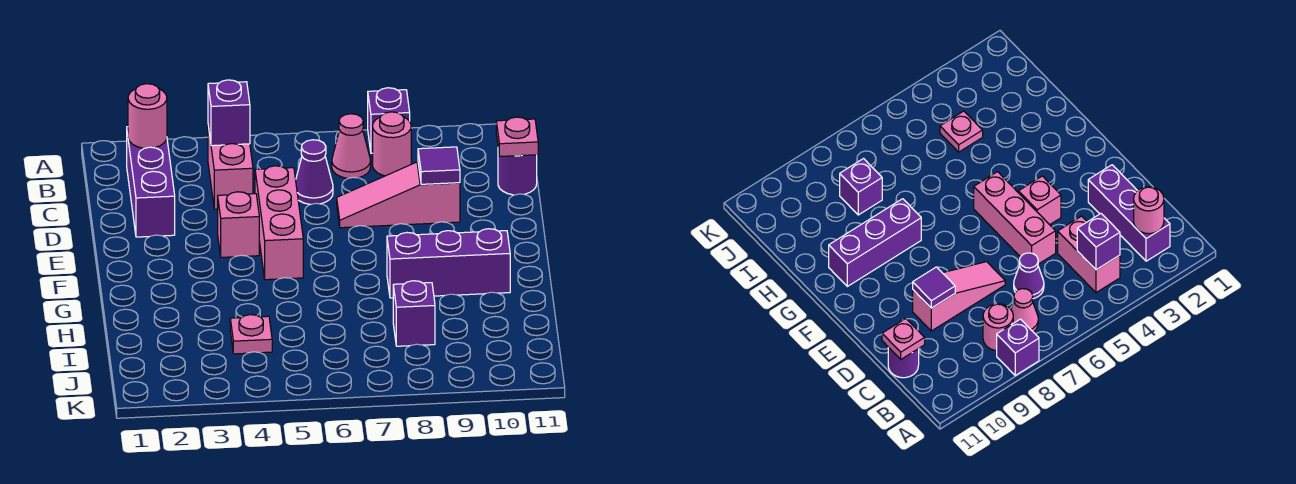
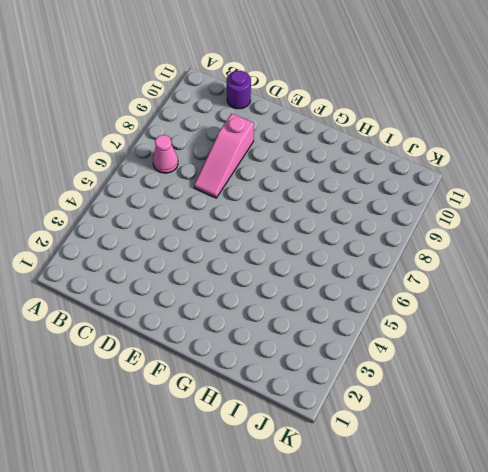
none -> purple brick A8 level 1
none -> purple brick B2:D2 level 1
none -> pink brick B4:C4 level 1

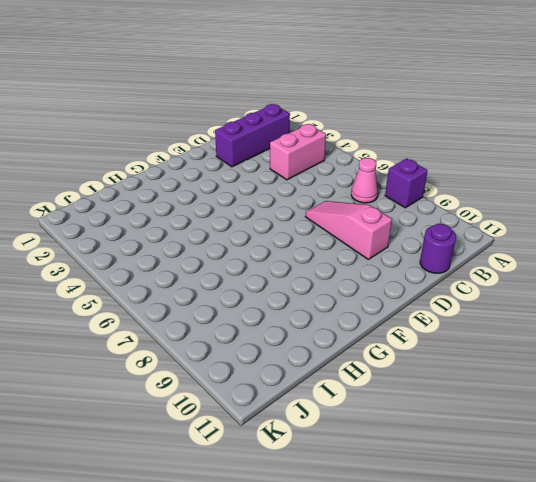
none -> pink round brick B8 level 1
none -> purple cone C6 level 1
none -> pink brick D5:F5 level 1

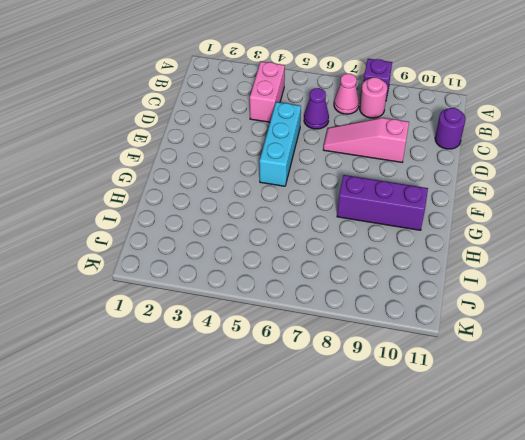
cyan brick D5:F5 level 1 -> pink brick D5:F5 level 1
none -> purple brick B2:D2 level 1
none -> pink brick E4 level 1
none -> pink plate I4 level 1

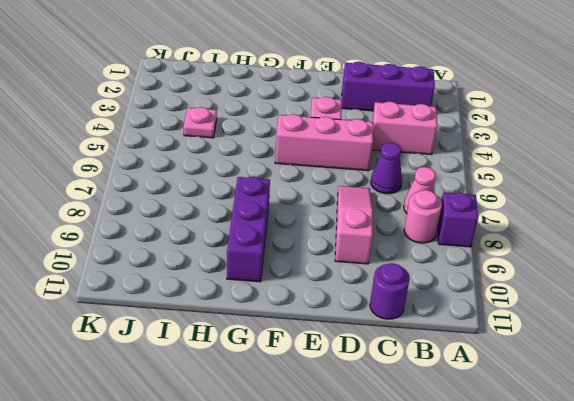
none -> purple brick I8 level 1
none -> pink round brick B2 level 2
none -> purple brick B4 level 2

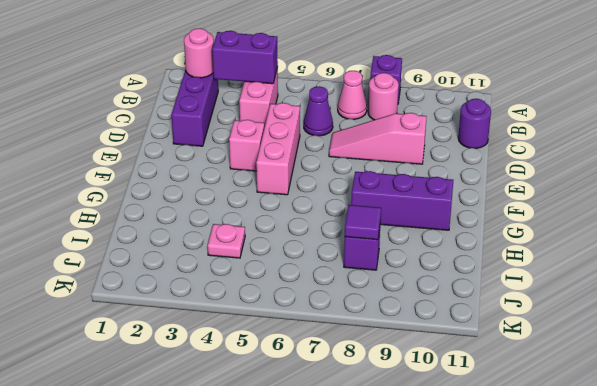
purple brick B3:B4 level 2 -> purple brick B4 level 2
purple tile I8 level 2 -> purple tile D9 level 2
none -> pink plate C11 level 2

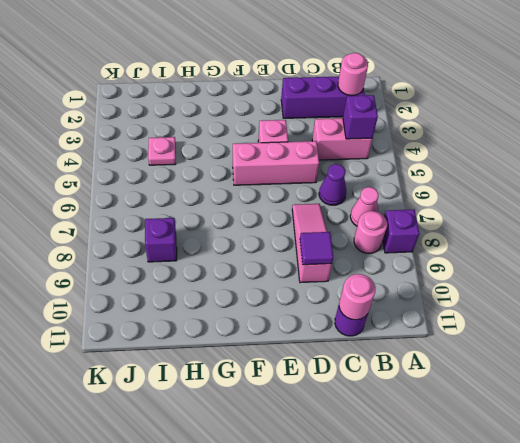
pink round brick C11 level 2 -> pink plate C11 level 2
none -> purple brick G8:G10 level 1

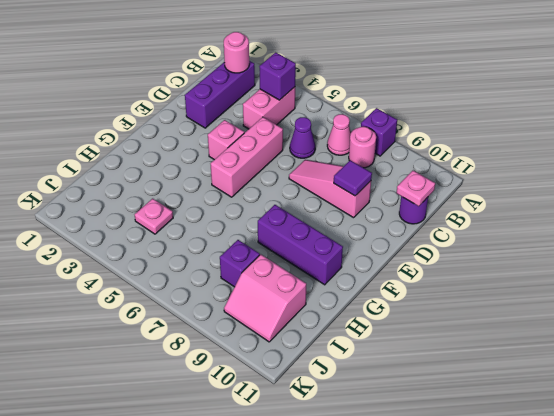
pink slope I9:J10 level 1 top I -> none

